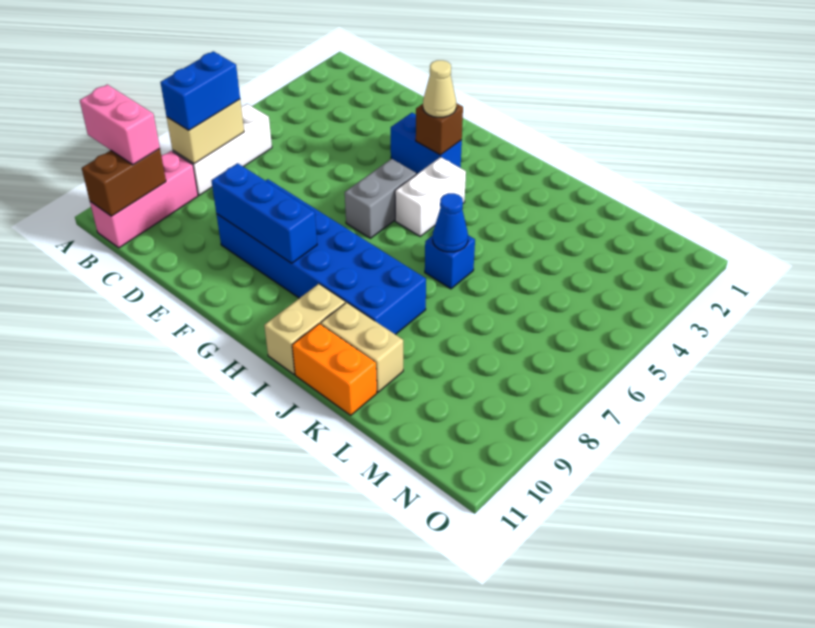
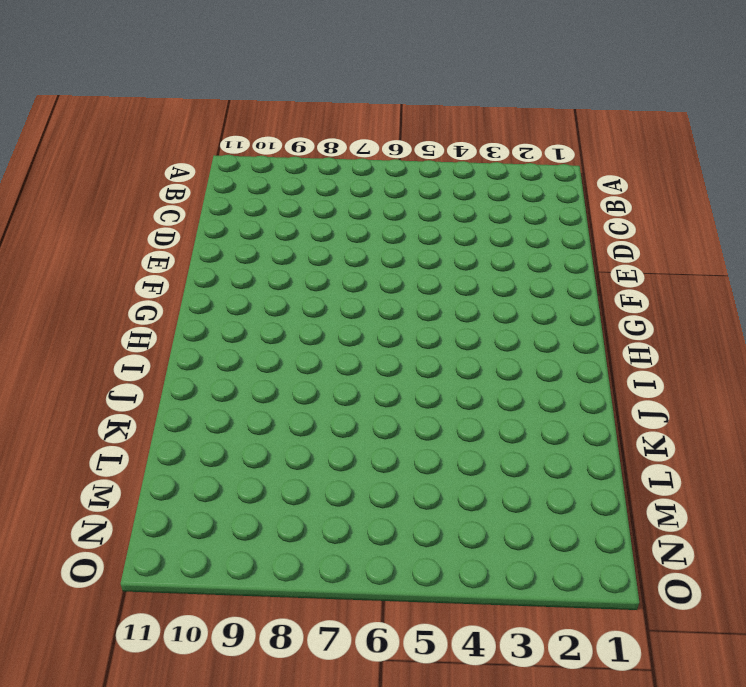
none -> white brick B6:B8 level 1
none -> pink brick B9:B11 level 1
none -> blue brick E8:J9 level 1

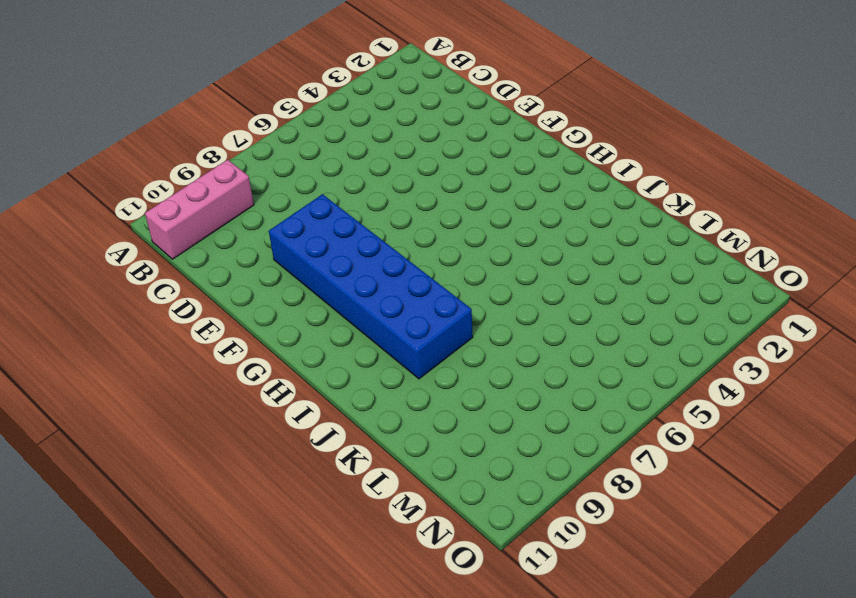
none -> white brick B6:B8 level 1
none -> blue brick F3:G3 level 1
none -> grey brick G5:G6 level 1

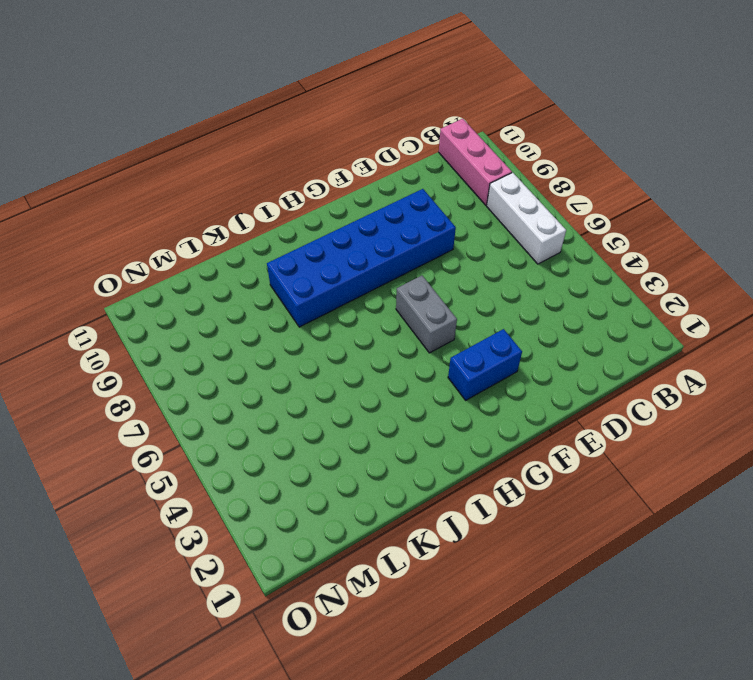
none -> white brick H4:H5 level 1
none -> tan brick I10:I11 level 1
none -> blue brick J6 level 1

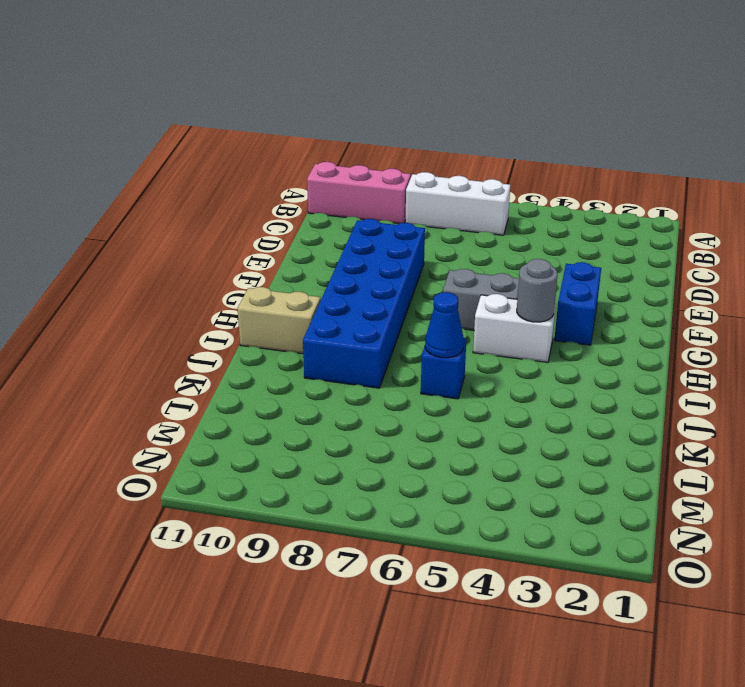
grey round brick H4 level 2 -> none
none -> tan brick J10:K10 level 1
none -> orange brick J11:K11 level 1
none -> tan brick B7:B8 level 2

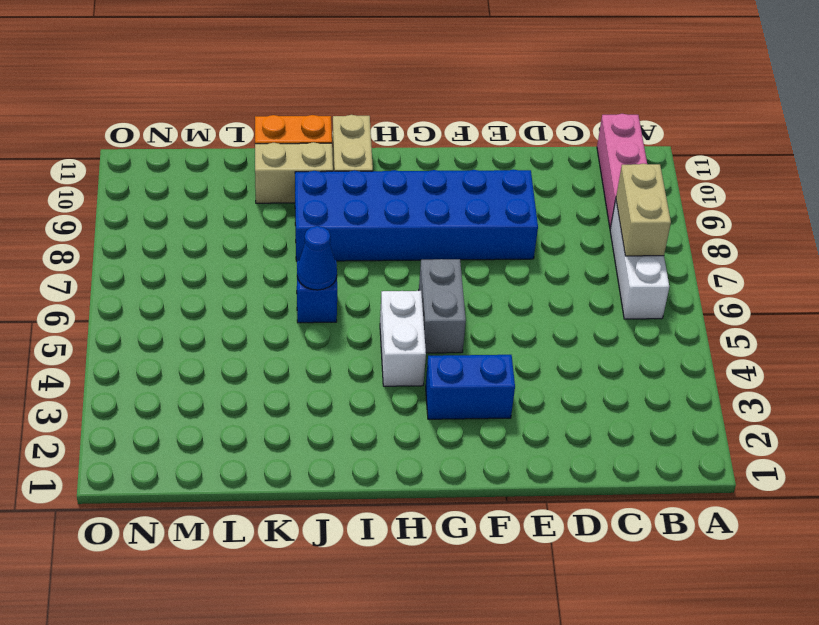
none -> brown brick B10:B11 level 2
none -> blue brick E9:G9 level 2
none -> brown brick G3 level 2

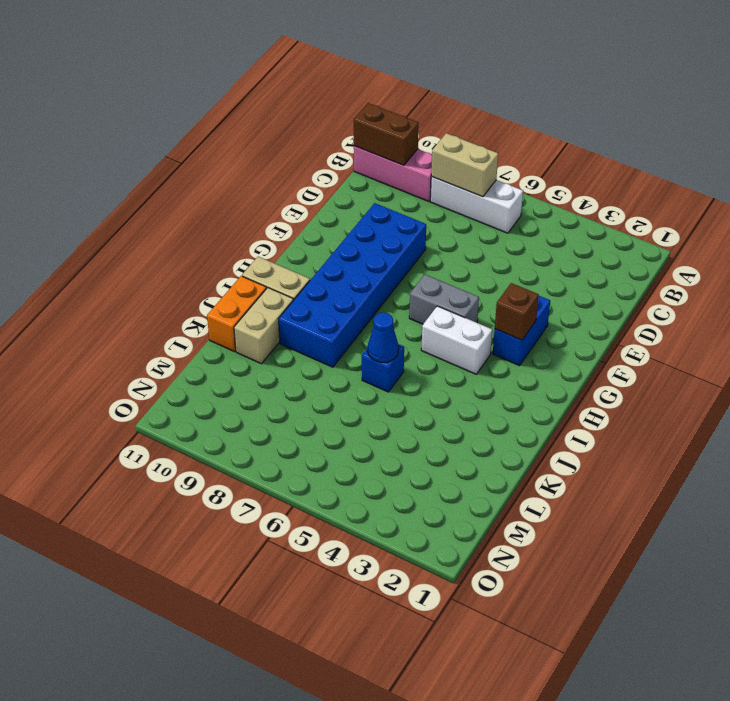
none -> blue brick E9:G9 level 2
none -> pink brick A10:B10 level 3
none -> blue brick B7:B8 level 3

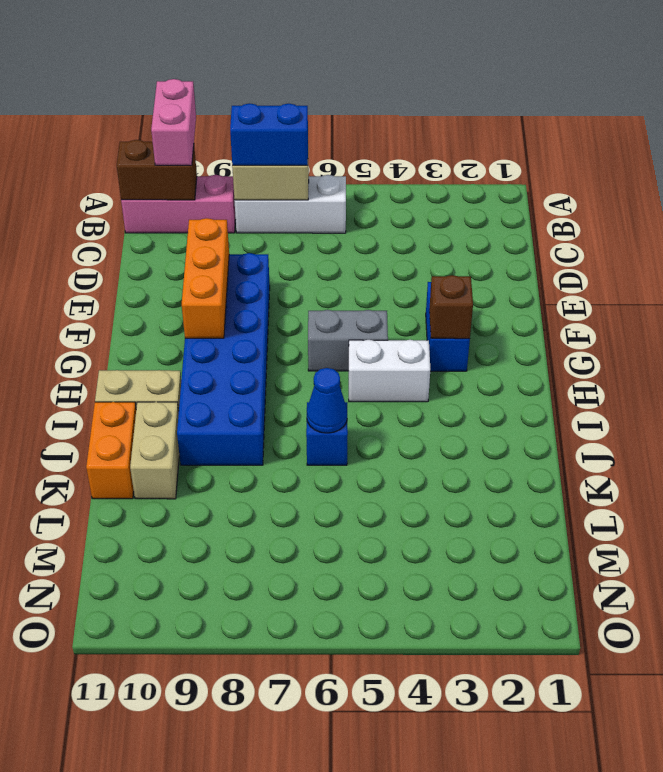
orange brick E9:G9 level 2 -> blue brick E9:G9 level 2
none -> tan cone G3 level 3

